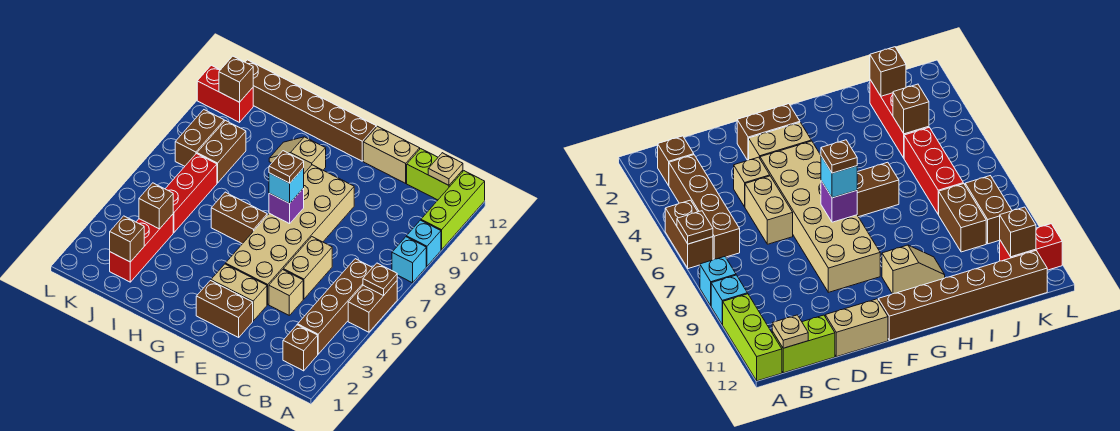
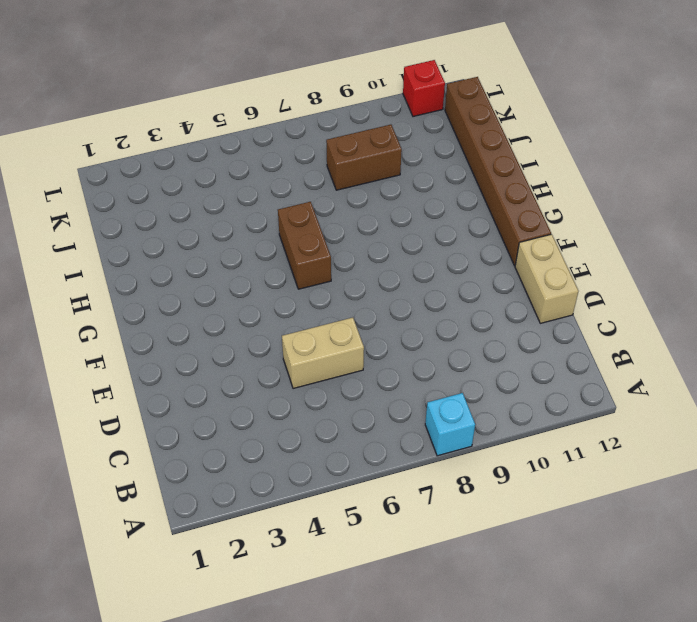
red brick L11 level 1 -> red brick K11:L11 level 1
none -> brown brick A5:A6 level 1
none -> cyan brick A9 level 1
none -> lime brick A10:A12 level 1

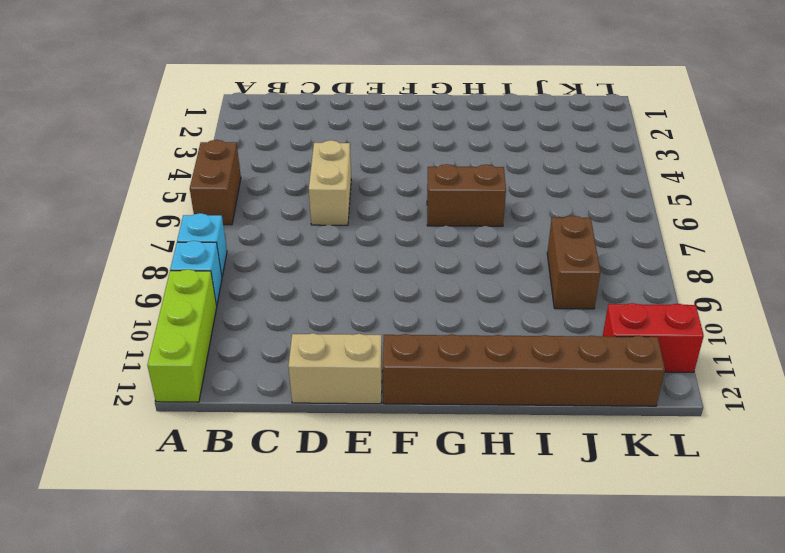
none -> brown brick B2 level 1
none -> brown brick B3:B6 level 1
none -> lime brick B12:C12 level 1

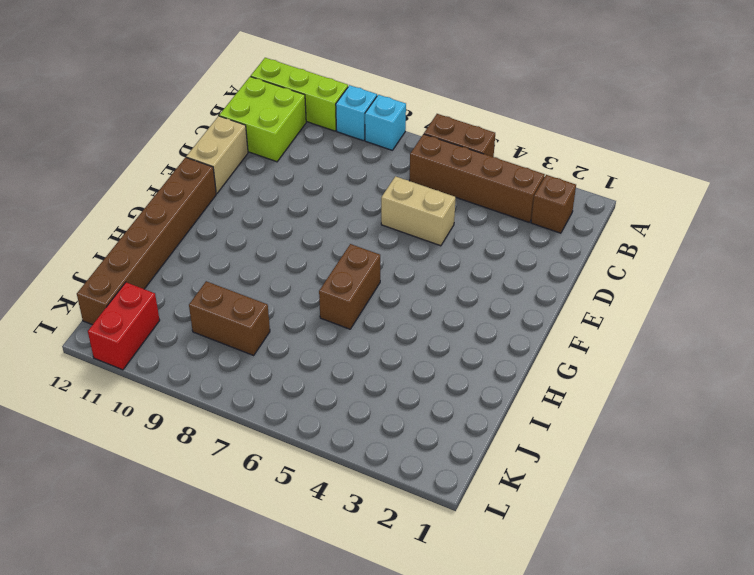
lime brick B11:C12 level 1 -> lime brick B12:C12 level 1
none -> tan brick D4 level 1
none -> brown brick E2:F2 level 1
none -> tan brick E3:F3 level 1

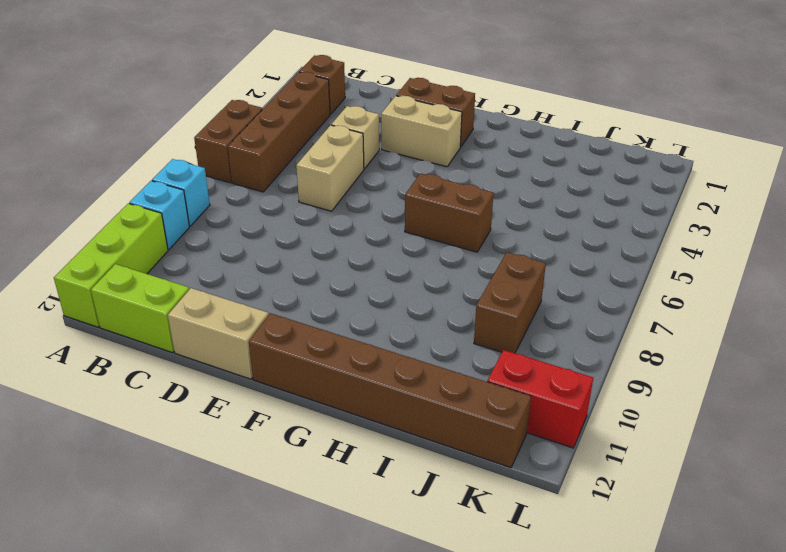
none -> tan brick E4:F9 level 1
none -> tan slope G10:H10 level 1 top G
none -> red brick J2:J4 level 1

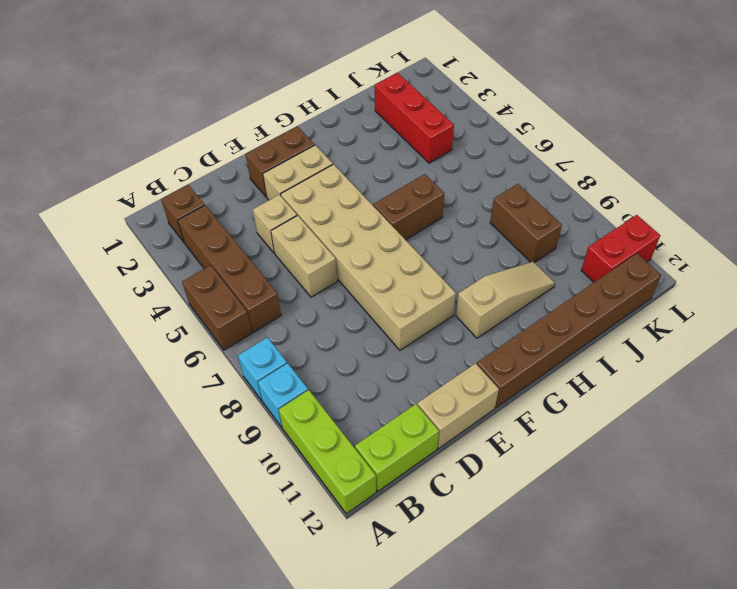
tan slope G10:I10 level 1 top G -> tan slope G10:H10 level 1 top G
none -> red brick J5:J7 level 1
none -> brown brick K8:K9 level 1
none -> brown plate A6 level 2

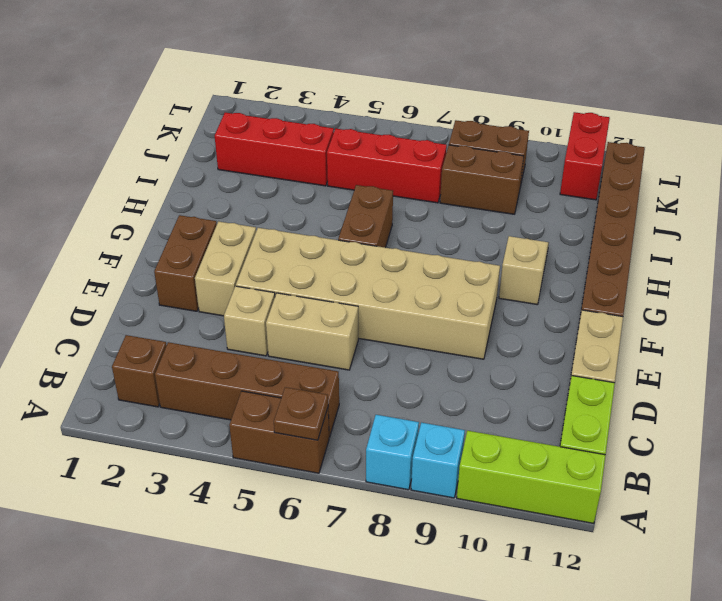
none -> tan plate B12 level 2
none -> purple brick F7 level 2
none -> brown brick J2 level 2

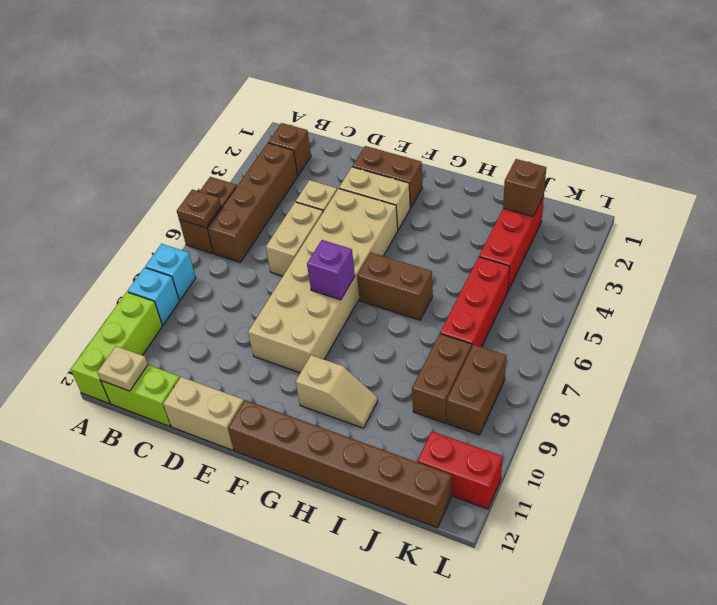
none -> brown brick J4 level 2
none -> brown brick K11 level 2
none -> cyan brick F7 level 3

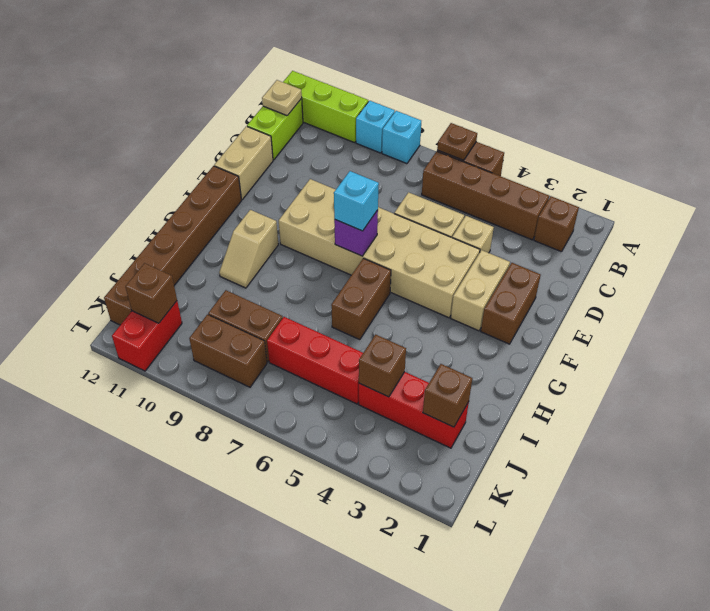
none -> brown plate F7 level 4

